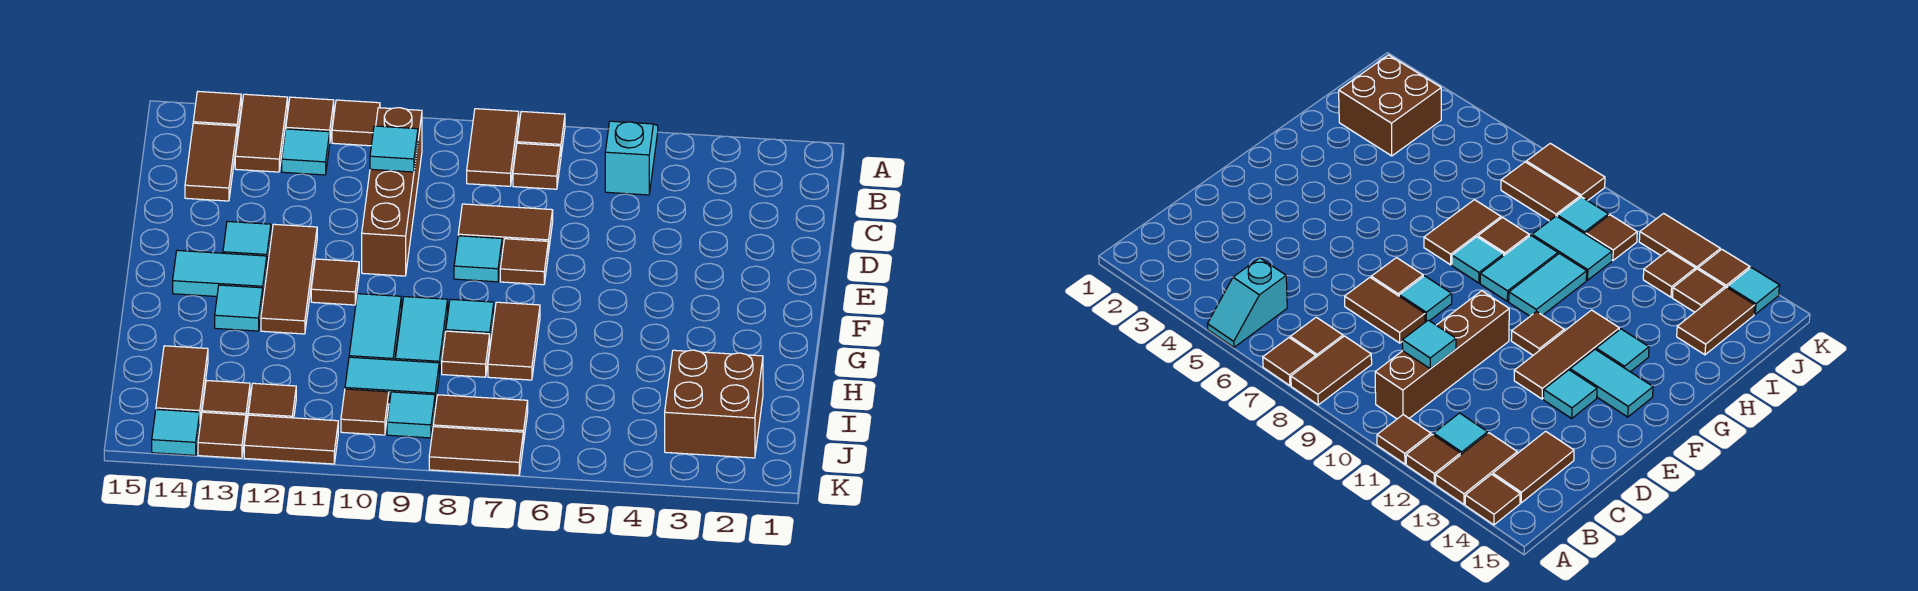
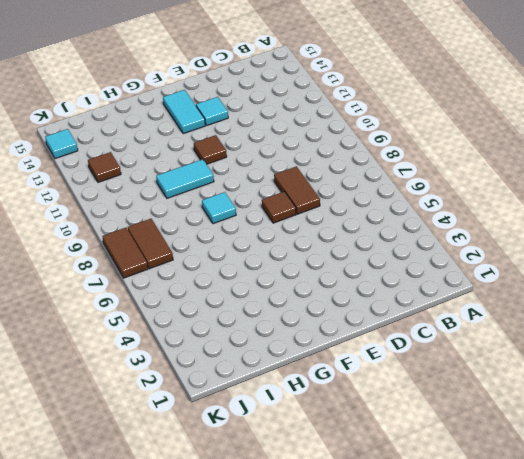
none -> cyan slope A5:B5 level 1 top B
none -> brown tile A7 level 1
none -> brown tile A8:B8 level 1
none -> brown tile A11 level 1

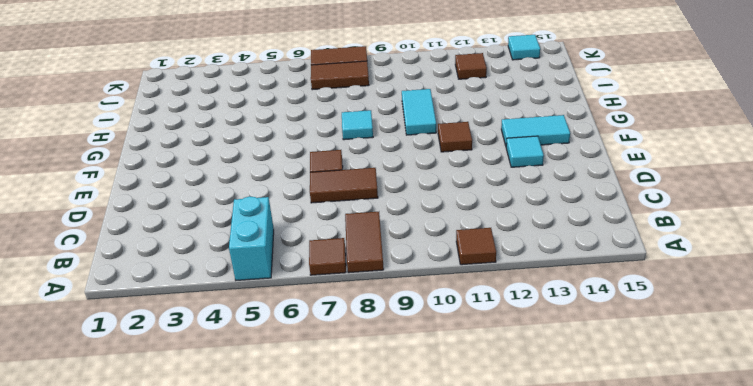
cyan brick A5:B5 level 1 -> cyan slope A5:B5 level 1 top B
none -> brown tile A12 level 1
none -> brown tile A13:B13 level 1
none -> brown tile A14 level 1
none -> brown tile B7 level 1

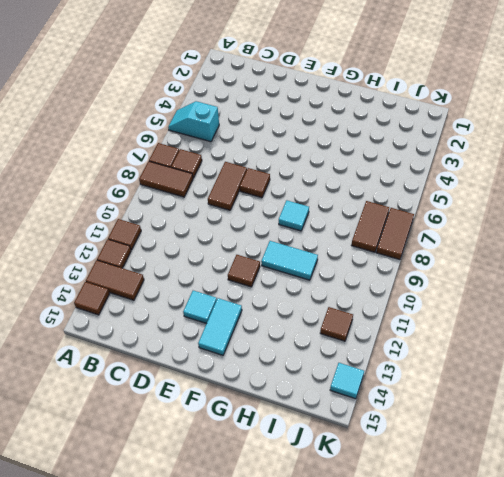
none -> brown brick B10:E10 level 1
none -> cyan tile B12 level 1
none -> brown tile B14:C14 level 1
none -> cyan tile E8 level 1

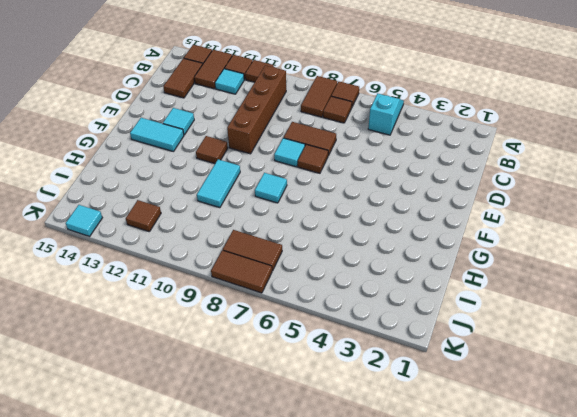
none -> brown tile E12:G12 level 1
none -> brown tile G7:H7 level 1
none -> cyan tile G9:H9 level 1
none -> cyan tile G13 level 1

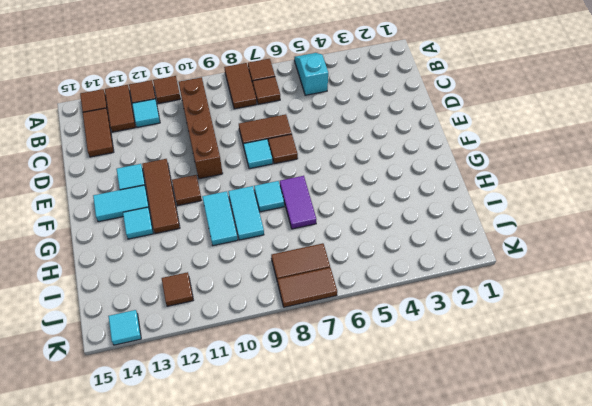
purple tile G7:H7 level 1 -> brown tile G7:H7 level 1
none -> brown tile H8 level 1
none -> brown brick I2:J3 level 1
none -> cyan tile I9:I10 level 1
none -> brown tile I14:J14 level 1

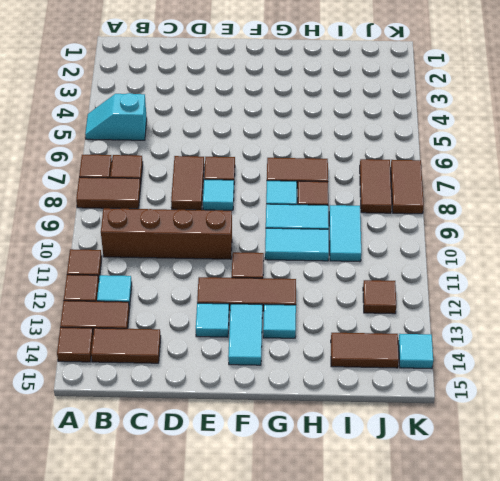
none -> brown brick I2:J3 level 1
none -> cyan tile J9 level 1
none -> brown tile J10 level 1
none -> brown tile J13 level 1

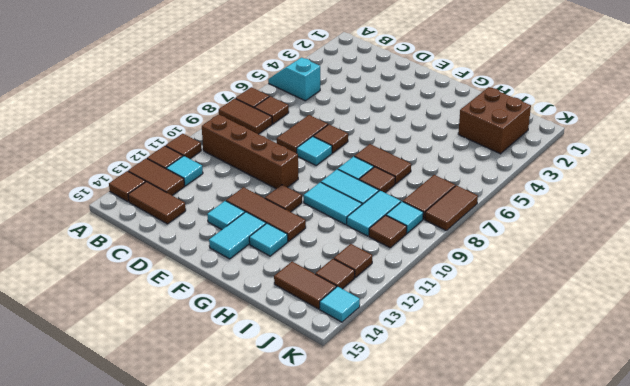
none -> brown tile K11:K12 level 1
none -> brown tile K13 level 1
none -> cyan tile C10 level 2

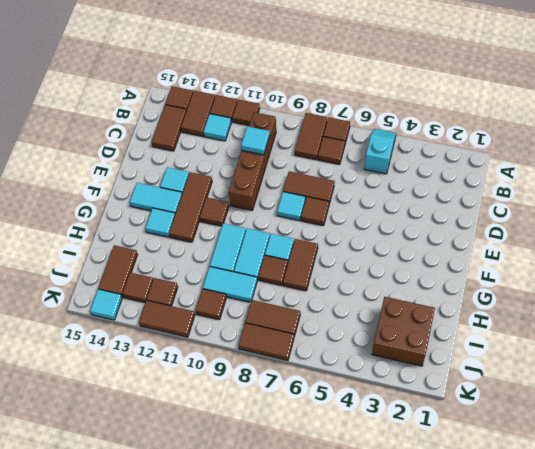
none -> cyan tile J9 level 1
none -> brown tile K13 level 1

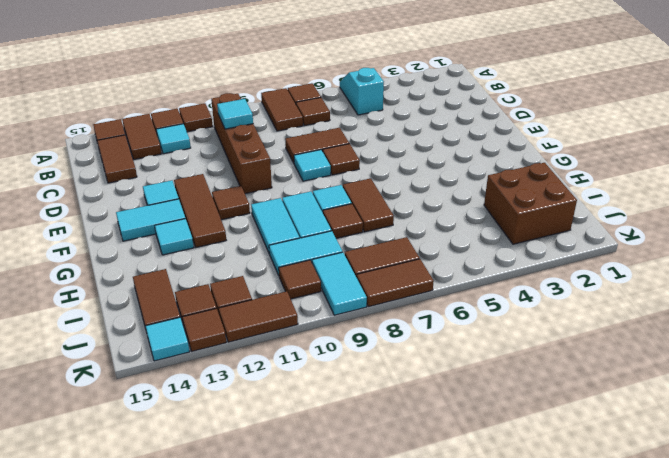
cyan tile J9:K9 level 1 -> cyan tile J9 level 1

